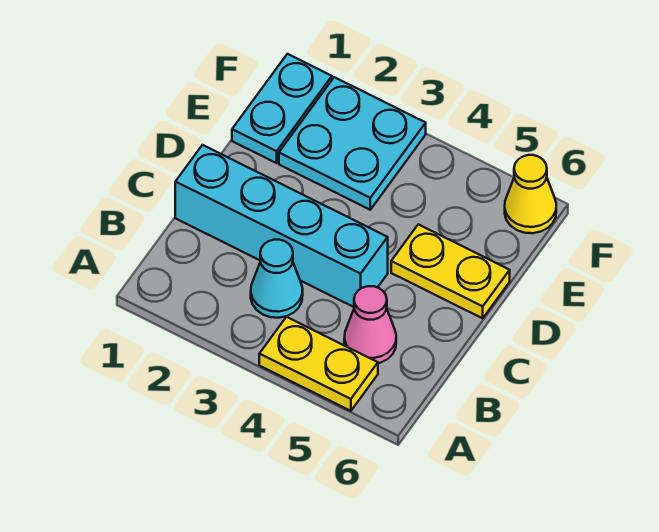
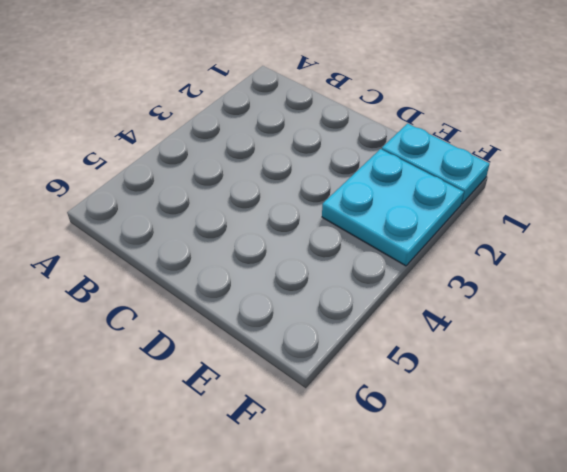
none -> yellow plate A4:A5 level 1
none -> cyan cone B3 level 1

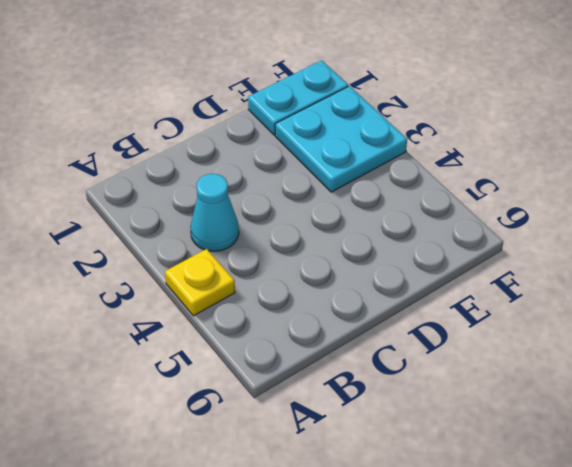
yellow plate A4 level 1 -> yellow plate A4:A5 level 1
none -> pink cone B5 level 1
none -> cyan brick C1:C4 level 1

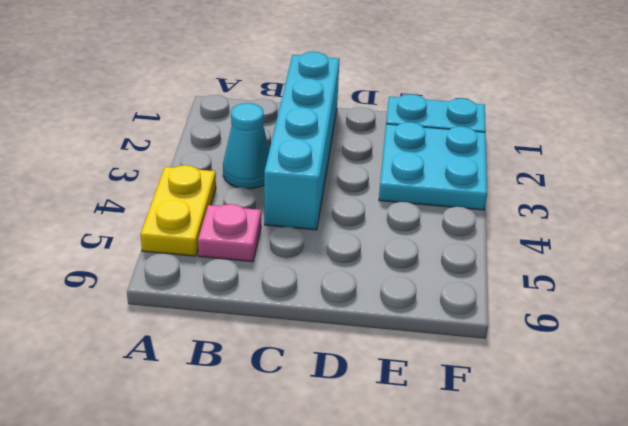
pink plate B5 level 1 -> pink cone B5 level 1
none -> yellow plate D5:D6 level 1
none -> yellow cone F6 level 1

